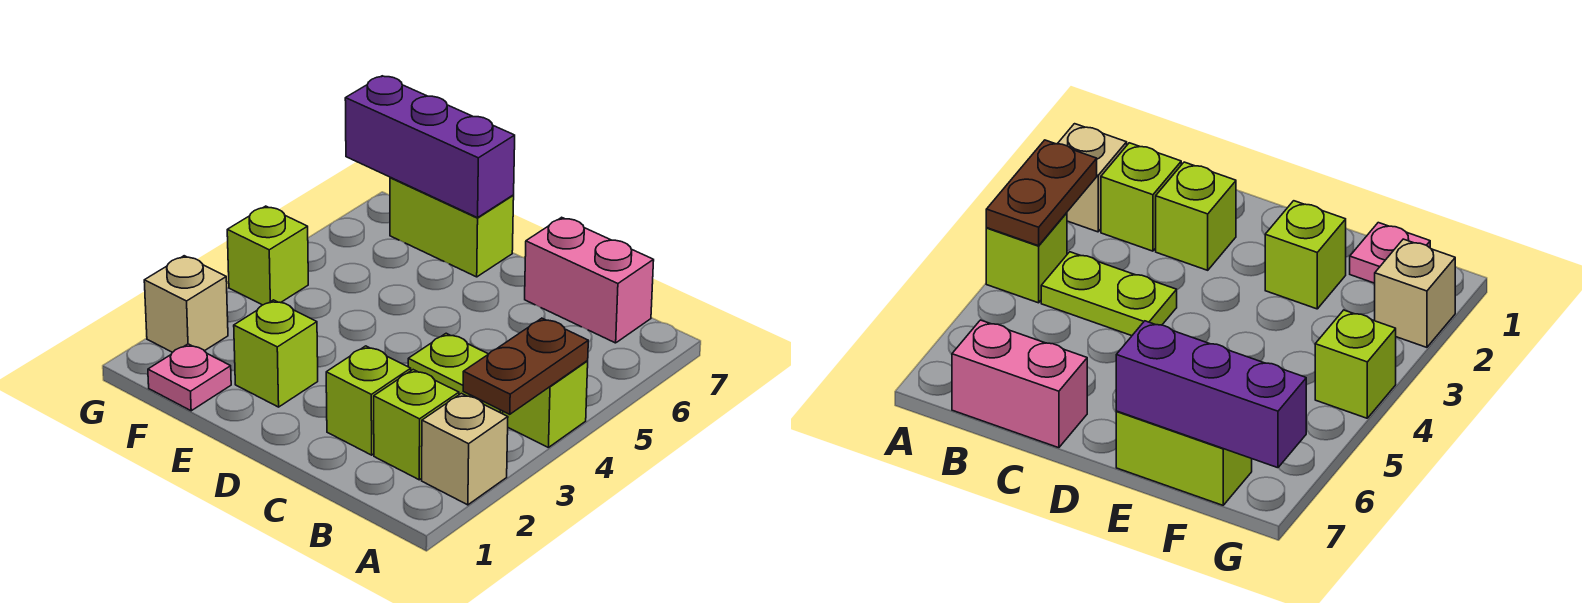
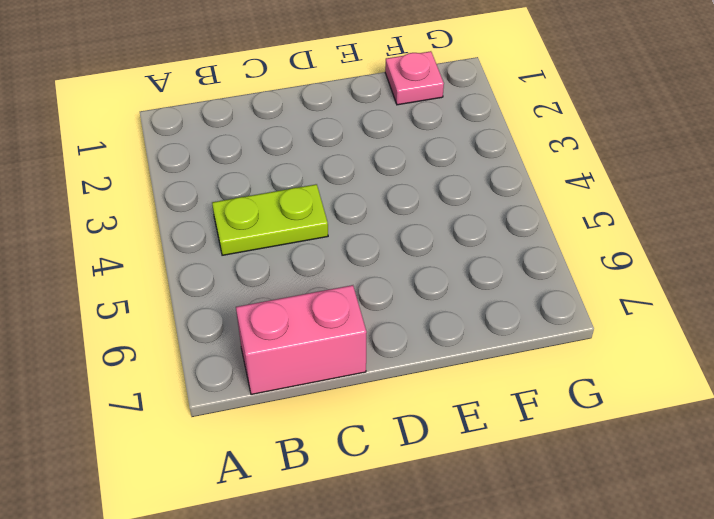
none -> tan brick A2 level 1
none -> lime brick A4 level 1
none -> lime brick B2 level 1

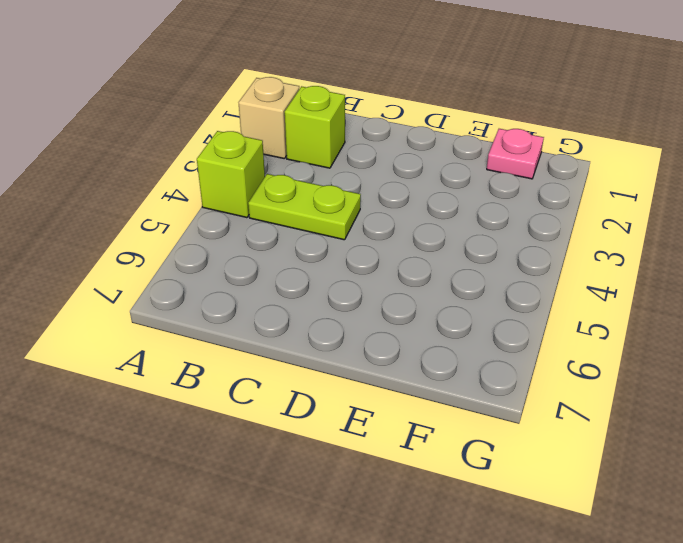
none -> pink brick B7:C7 level 1
none -> lime brick C2 level 1
none -> lime brick E2 level 1

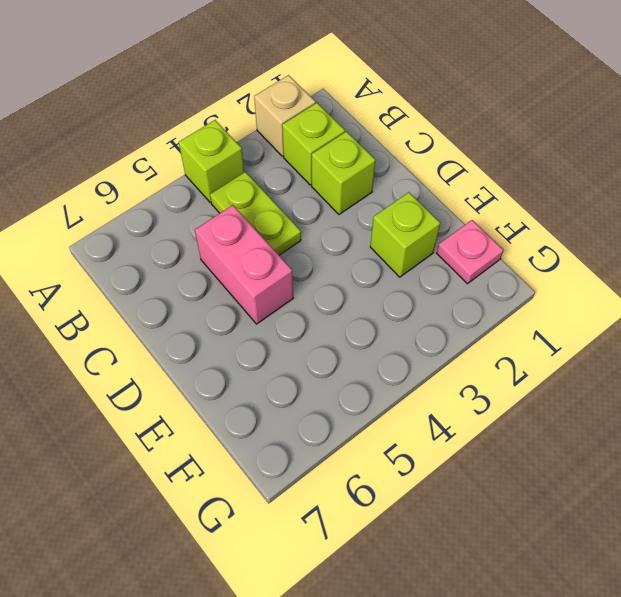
pink brick C5:D5 level 1 -> pink brick B7:C7 level 1
none -> lime brick E7:F7 level 1
none -> tan brick G2 level 1
none -> lime brick G4 level 1

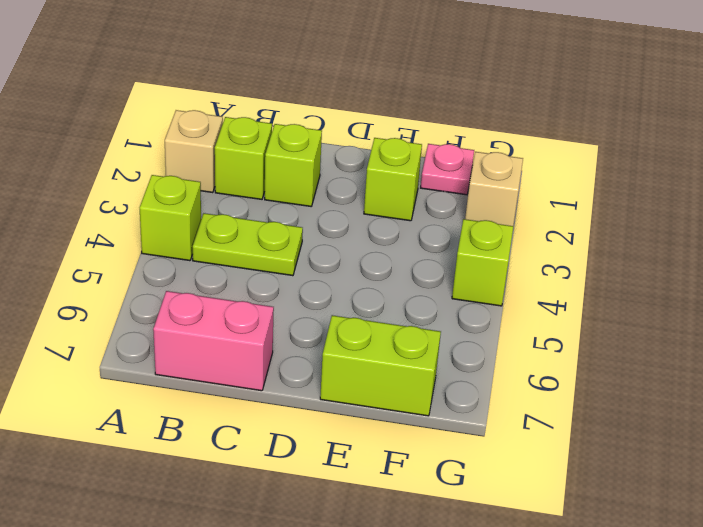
none -> brown plate A3:A4 level 2
none -> purple brick E7:G7 level 2

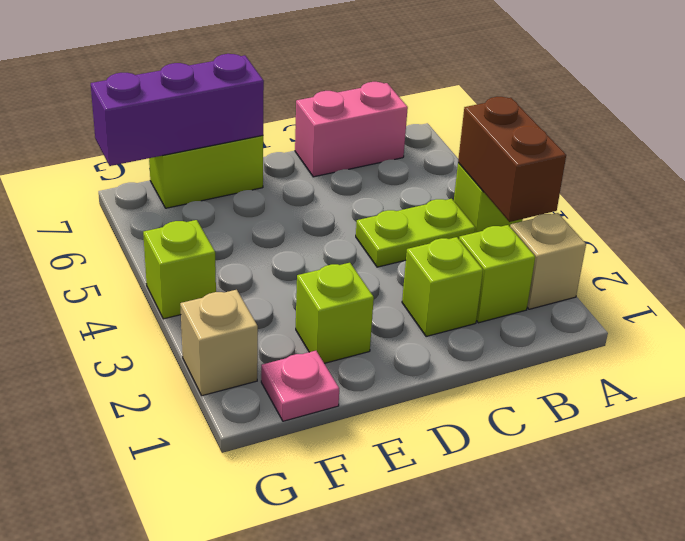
brown brick A3:A4 level 2 -> brown plate A3:A4 level 2

